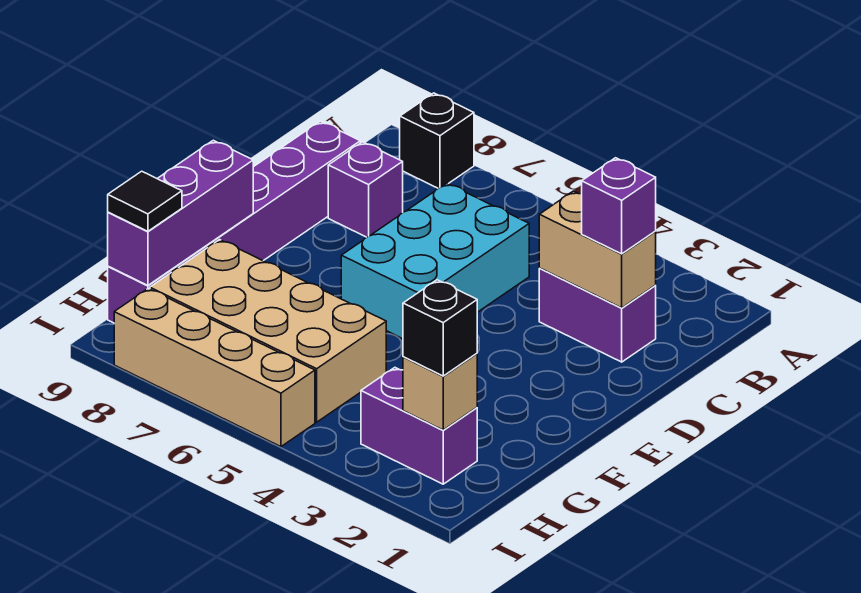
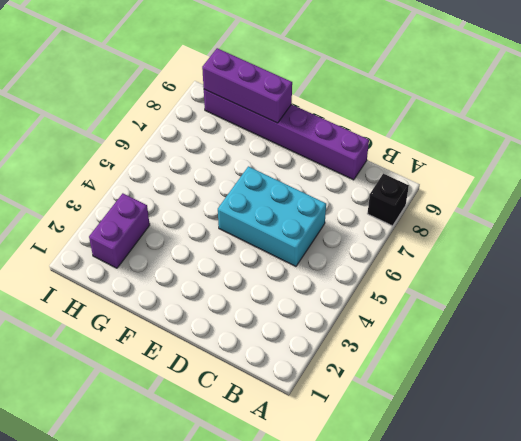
none -> purple brick C2:C3 level 1
none -> purple brick C8 level 1
none -> tan brick G5:H8 level 1

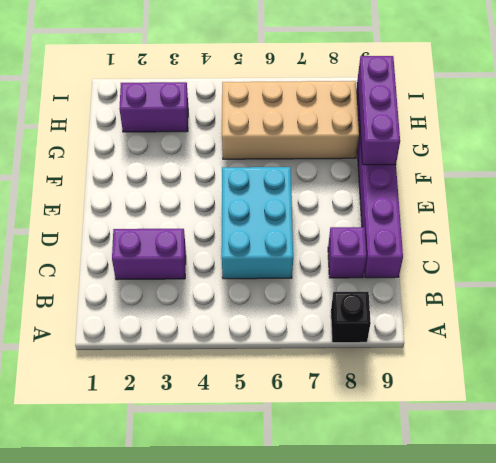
none -> tan brick I5:I8 level 1
none -> tan brick C2:C3 level 2
none -> tan brick H2 level 2

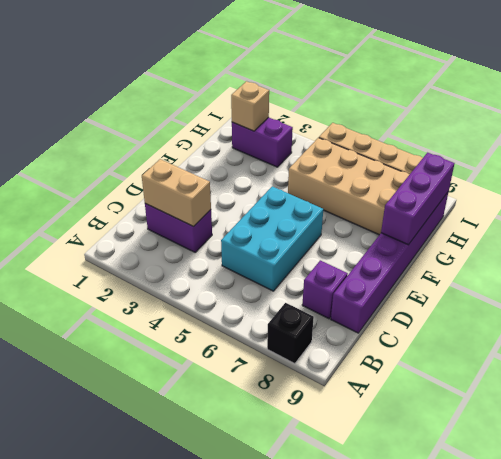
none -> purple brick C2 level 3
none -> black brick H2 level 3
none -> black tile H9 level 3

